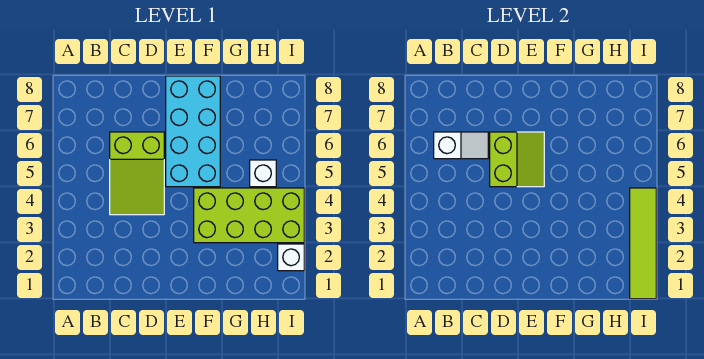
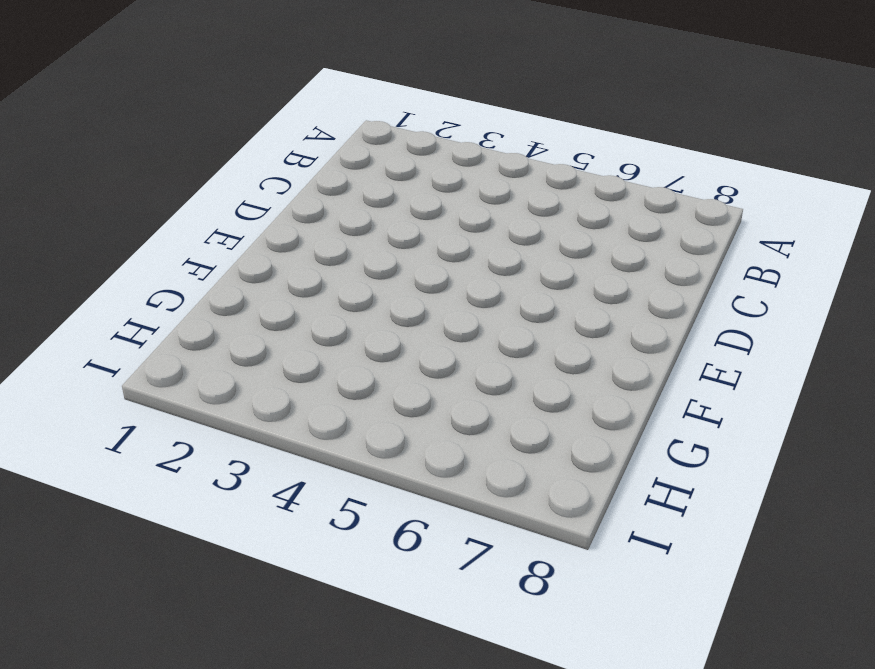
none -> lime slope C4:D6 level 1 top 6
none -> cyan brick E5:F8 level 1

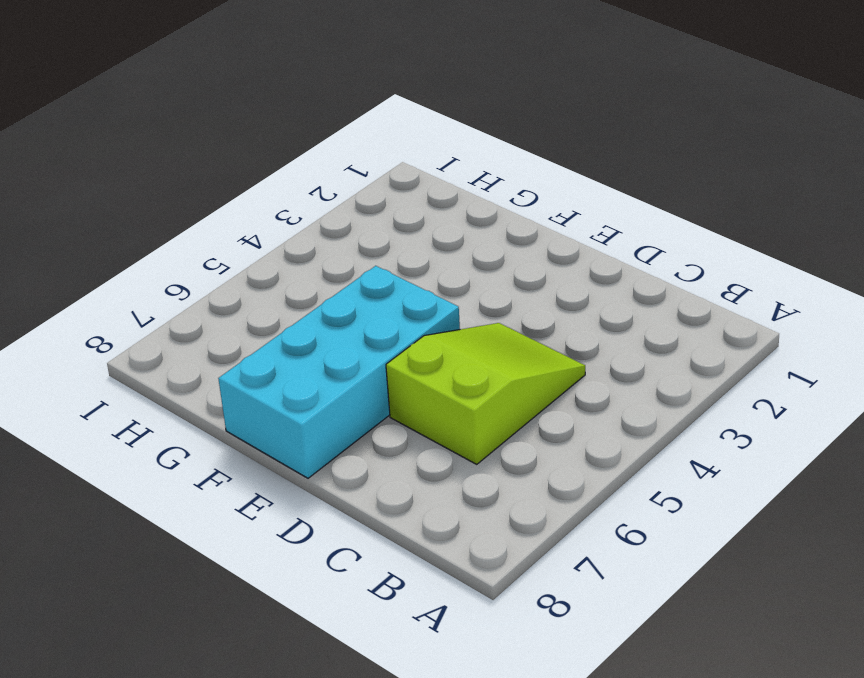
none -> lime brick F3:I4 level 1
none -> white brick H5 level 1

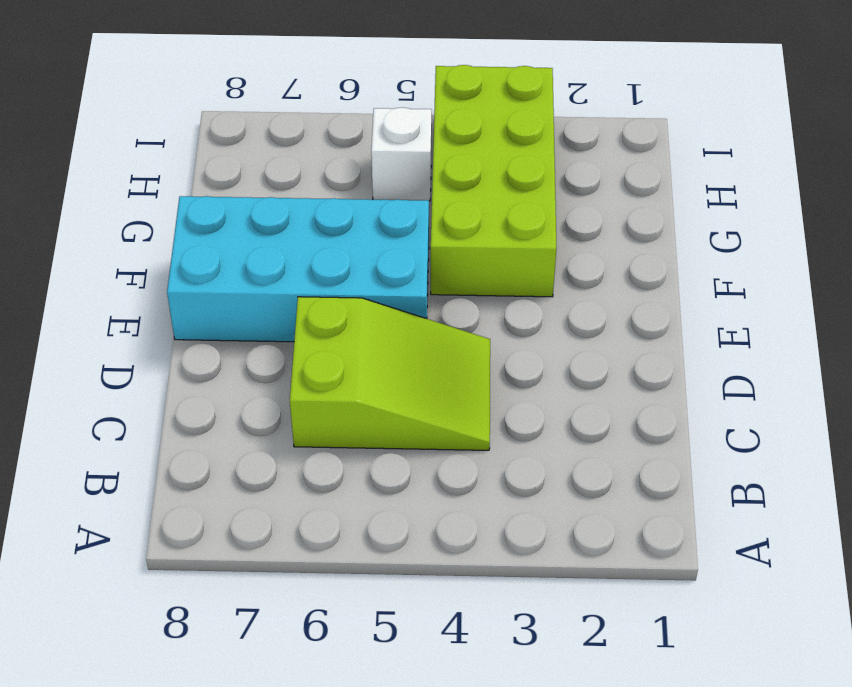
none -> white brick I2 level 1
none -> white slope B6:C6 level 2 top B

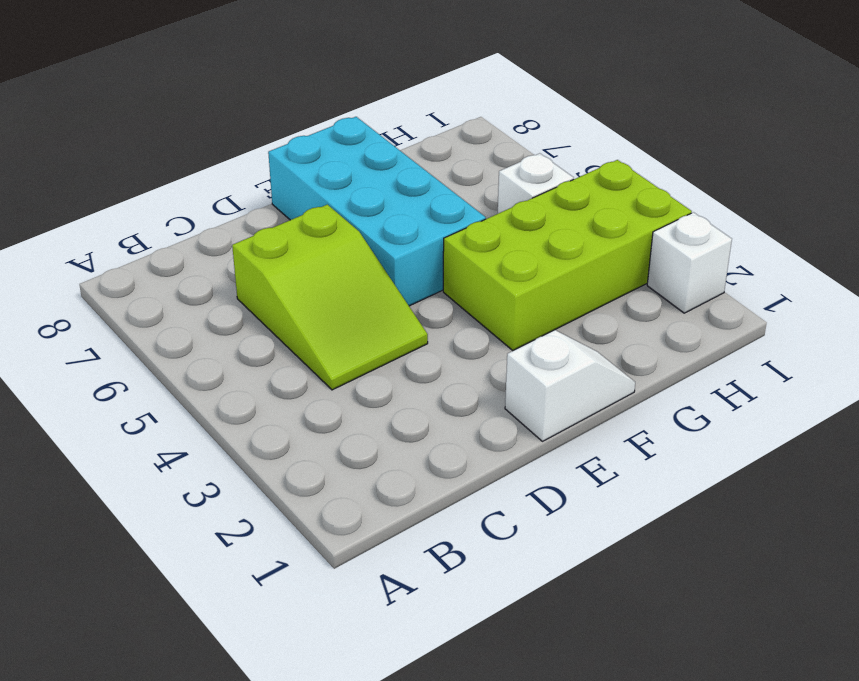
white slope E1:F1 level 1 top E -> white slope B6:C6 level 2 top B
none -> lime slope D5:E6 level 2 top D
none -> lime tile I1:I4 level 2

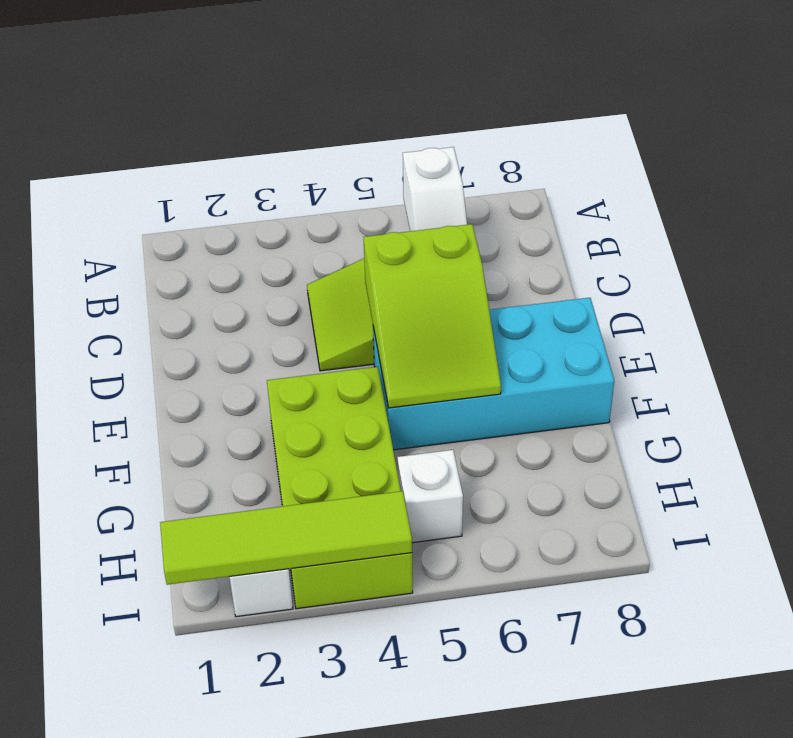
lime slope D5:F6 level 2 top D -> lime slope D5:E6 level 2 top D

